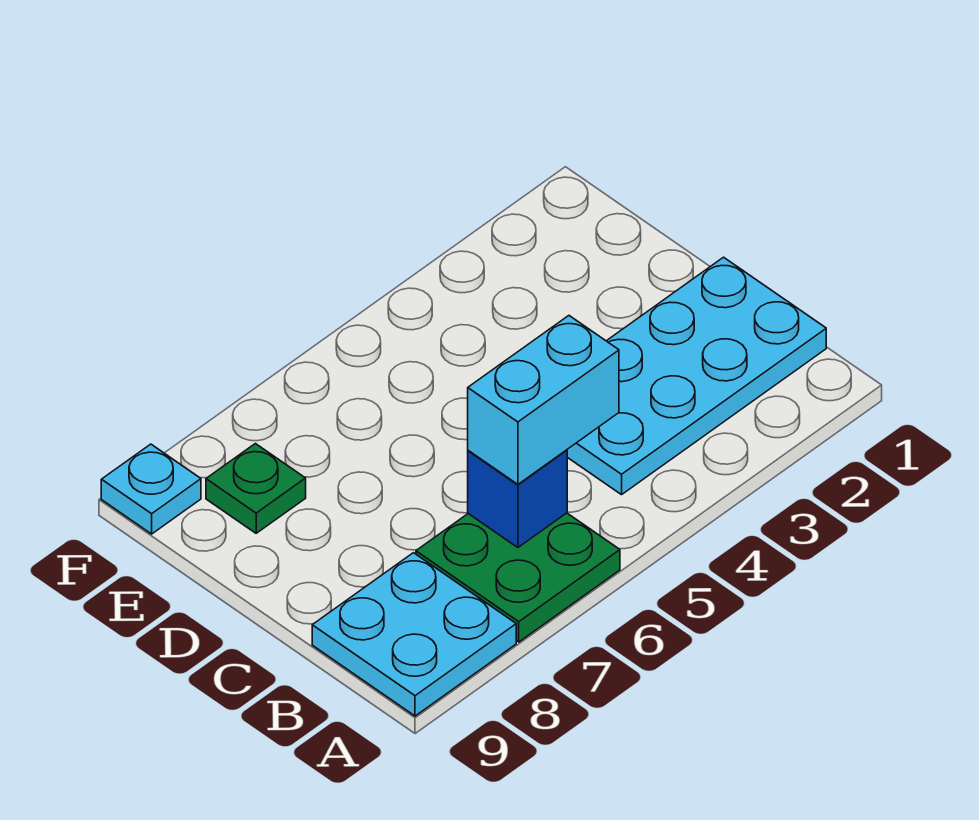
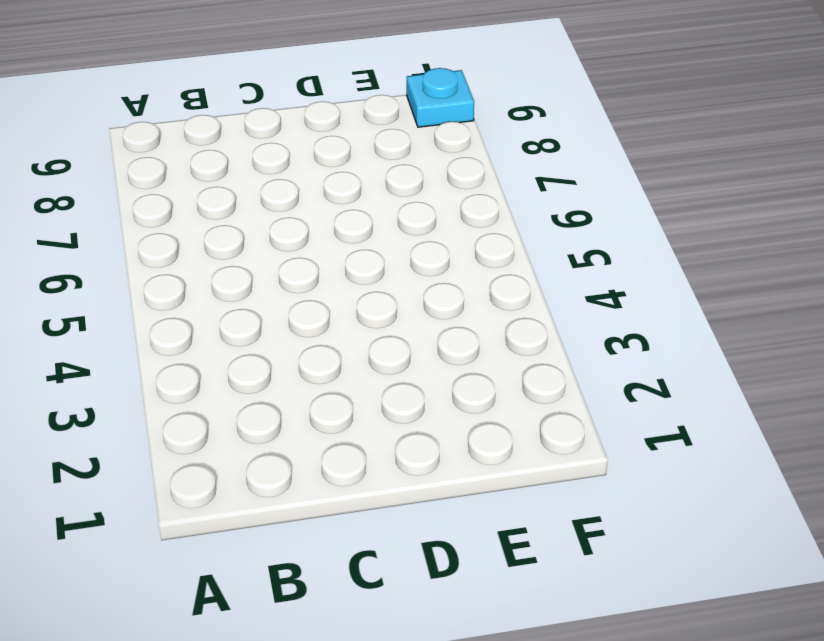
none -> green plate A6:B7 level 1
none -> cyan plate A8:B9 level 1

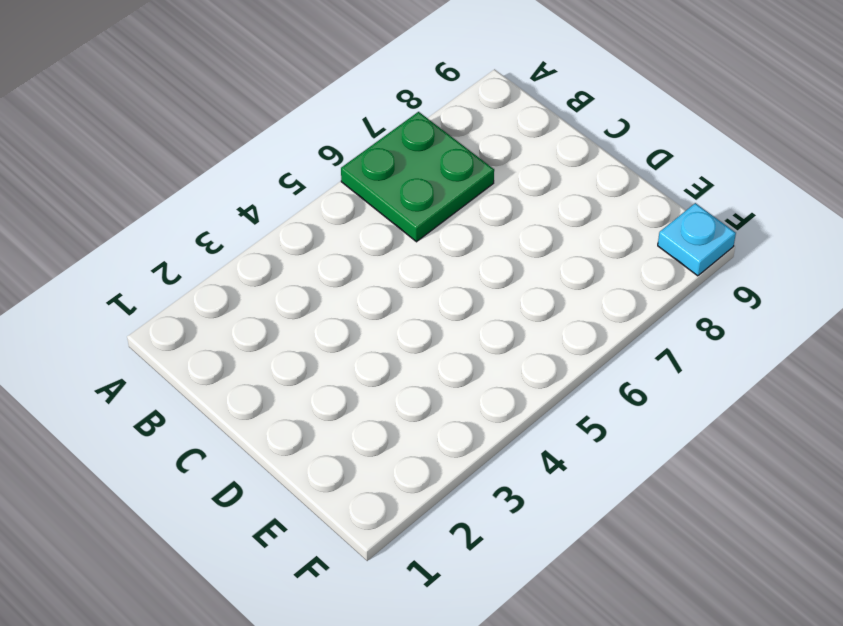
none -> cyan plate A8:B9 level 1
none -> cyan plate B1:C4 level 1

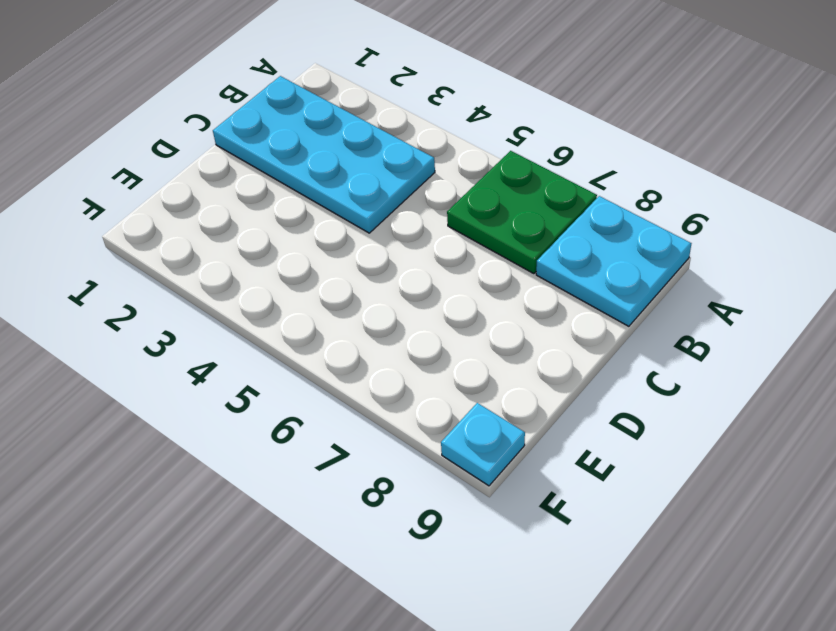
none -> green plate E8 level 1
none -> blue brick B6 level 2

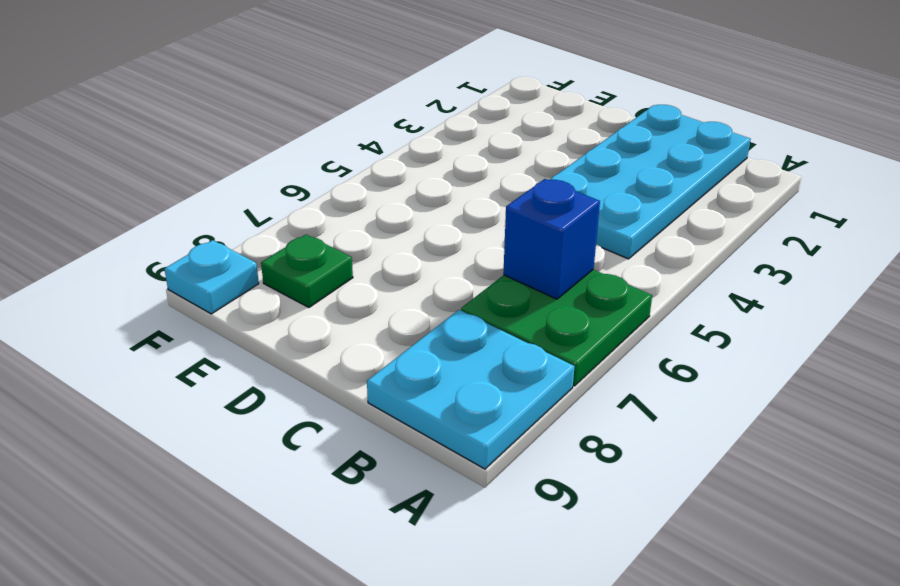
none -> cyan brick B5:B6 level 3

